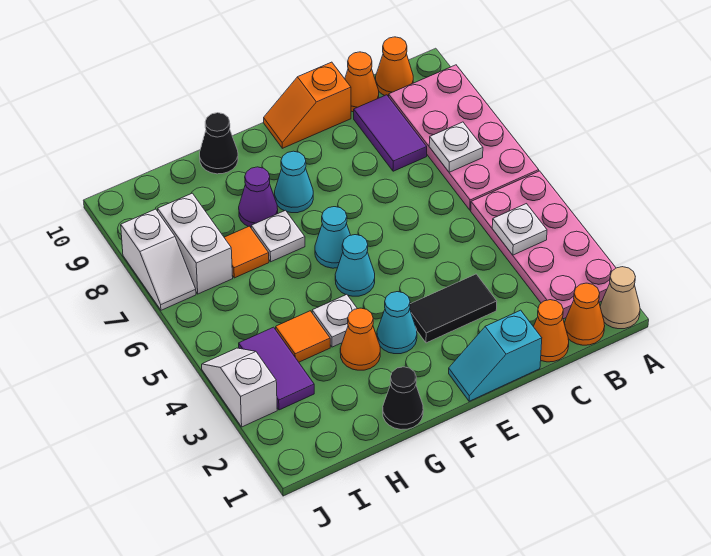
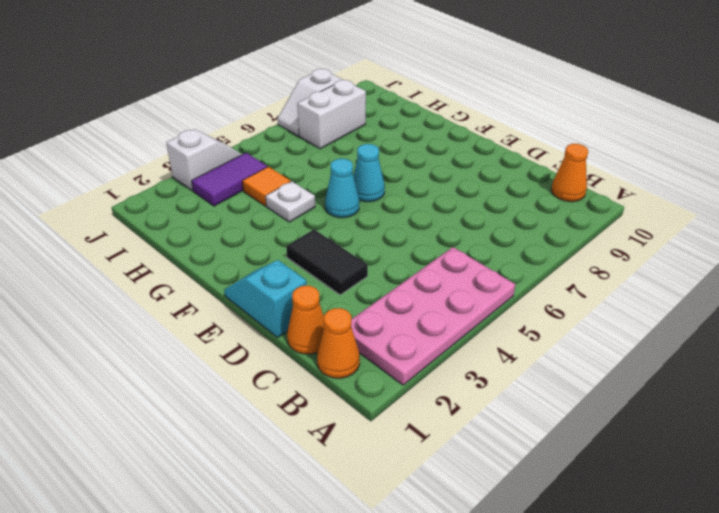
none -> tan cone A1 level 1
none -> pink plate A6:B9 level 1
none -> purple tile C8:C9 level 1

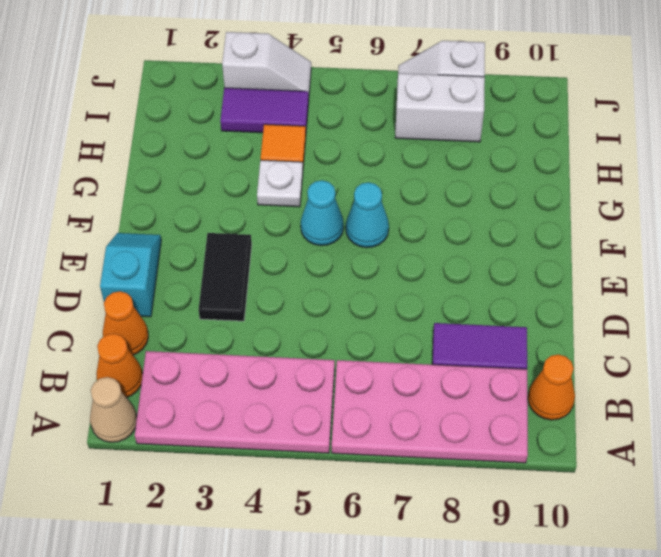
none -> orange cone C10 level 1
none -> orange slope D10:E10 level 1 top D
none -> cyan cone F3 level 1

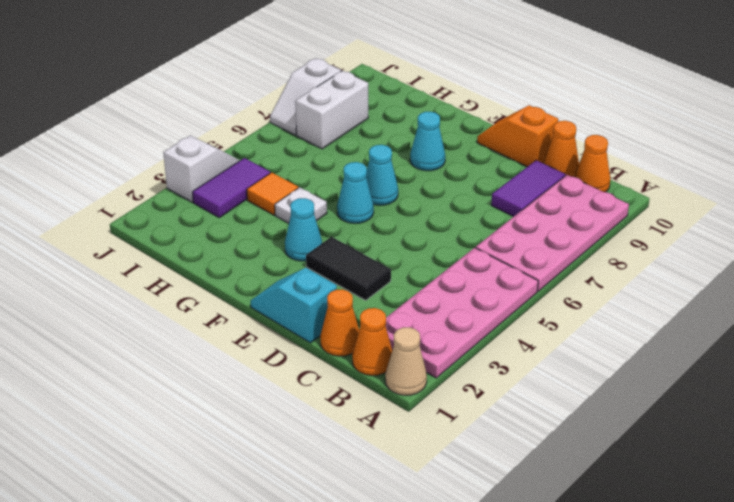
none -> black cone G1 level 1
none -> orange cone G3 level 1
none -> white plate G7 level 1

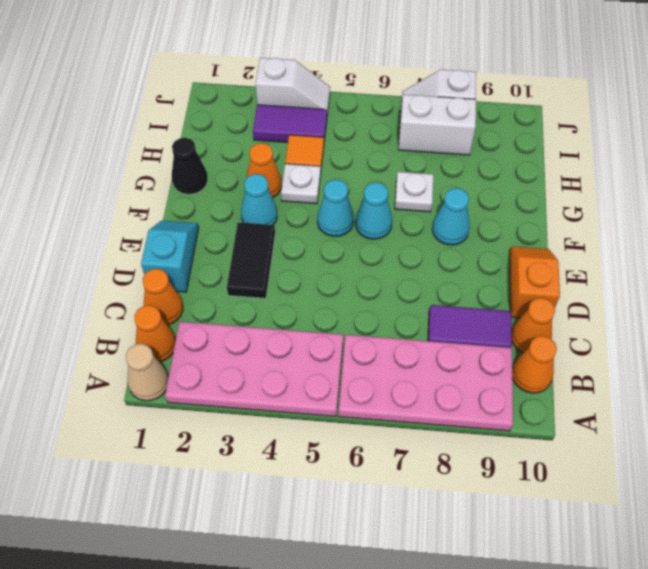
none -> purple cone G8 level 1
none -> black cone G10 level 1
none -> orange tile H7 level 1

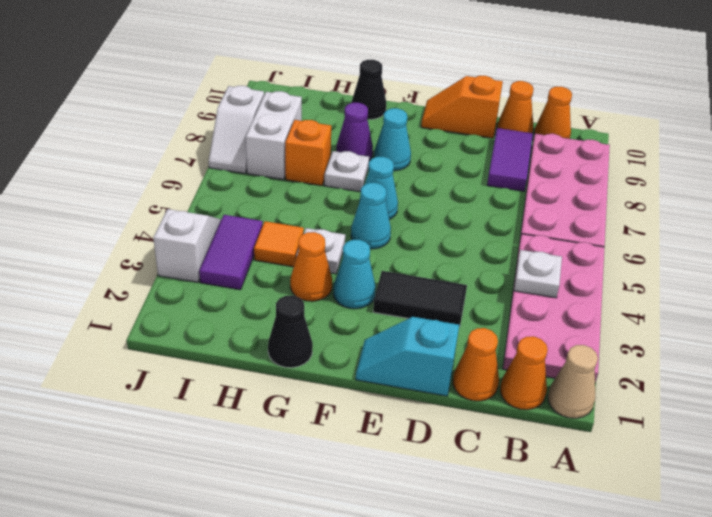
orange brick H7 level 1 -> orange tile H7 level 1
none -> white plate B7 level 2

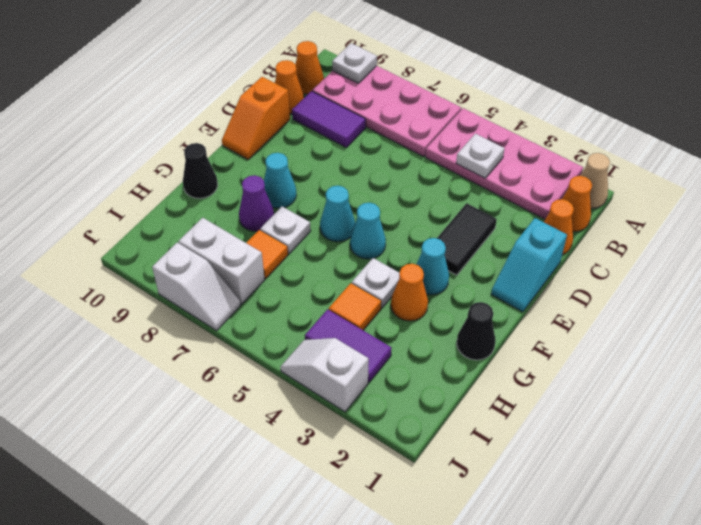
white plate A9 level 2 -> white plate B7 level 2

